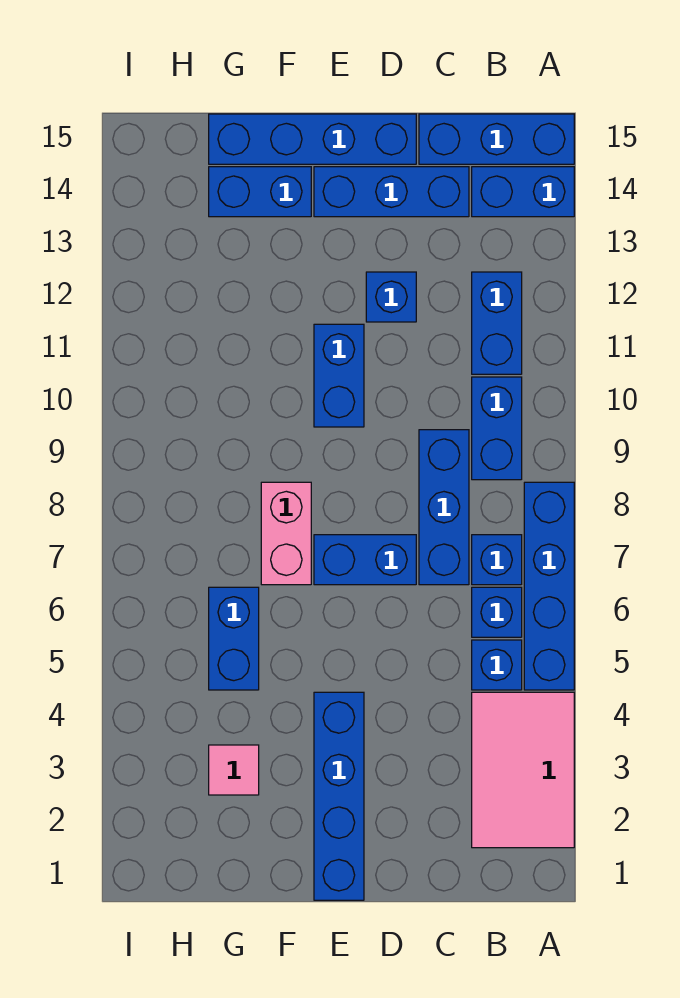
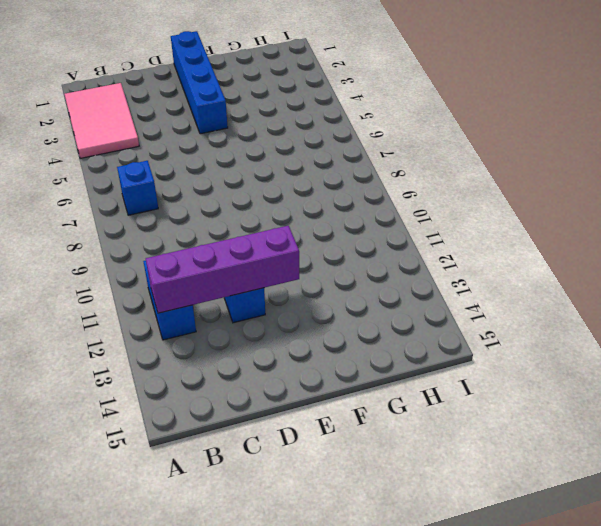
purple brick B12:E12 level 2 -> none
none -> blue brick A5:A8 level 1
none -> blue brick A14:B14 level 1
none -> blue brick A15:C15 level 1

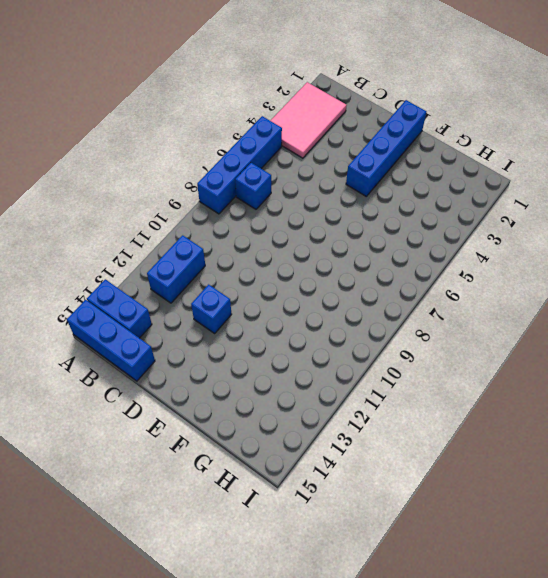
none -> blue brick B5 level 1
none -> blue brick B6 level 1
none -> blue brick B9:B10 level 1

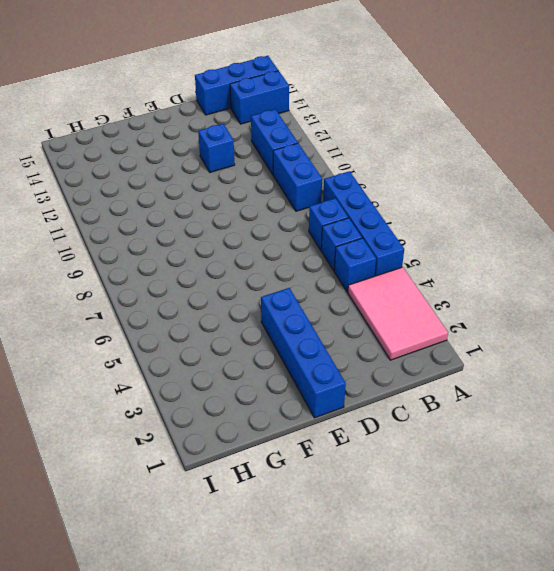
none -> blue brick C7:C9 level 1
none -> blue brick C14:E14 level 1
none -> blue brick D7:E7 level 1

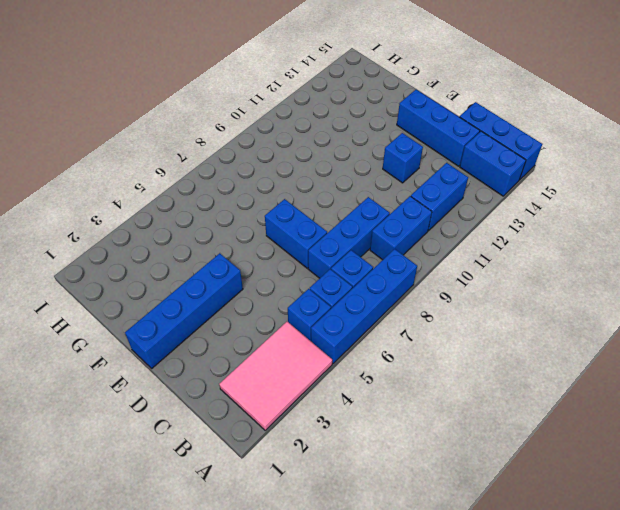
none -> blue brick D15:G15 level 1
none -> blue brick E10:E11 level 1
none -> pink brick F7:F8 level 1

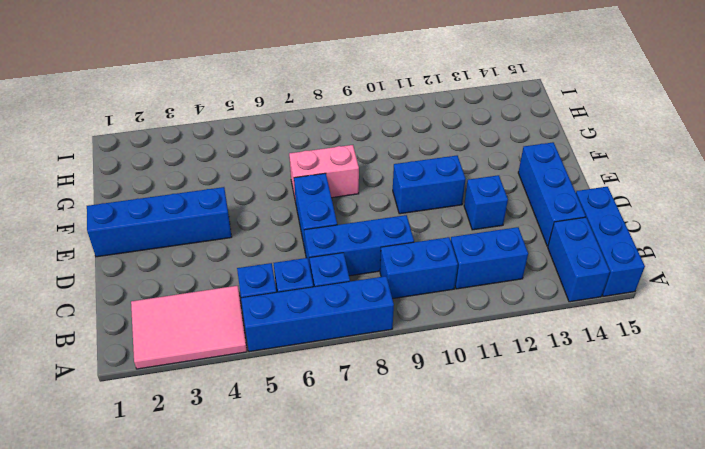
none -> blue brick D15:G15 level 1
none -> blue brick F14:G14 level 1
none -> pink tile G3 level 1

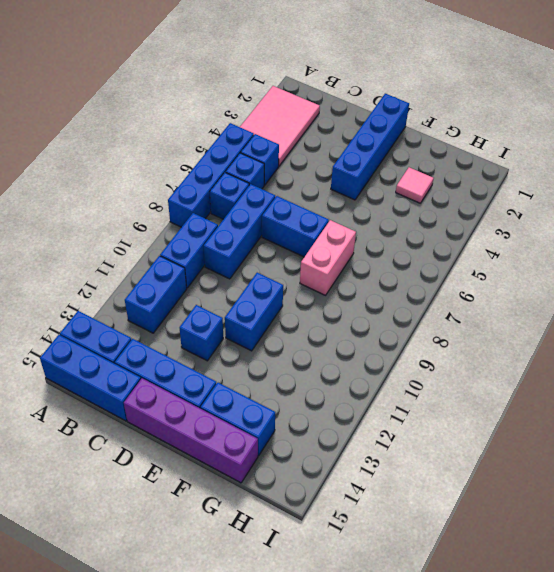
purple brick D15:G15 level 1 -> blue brick D15:G15 level 1
none -> blue brick G5:G6 level 1

